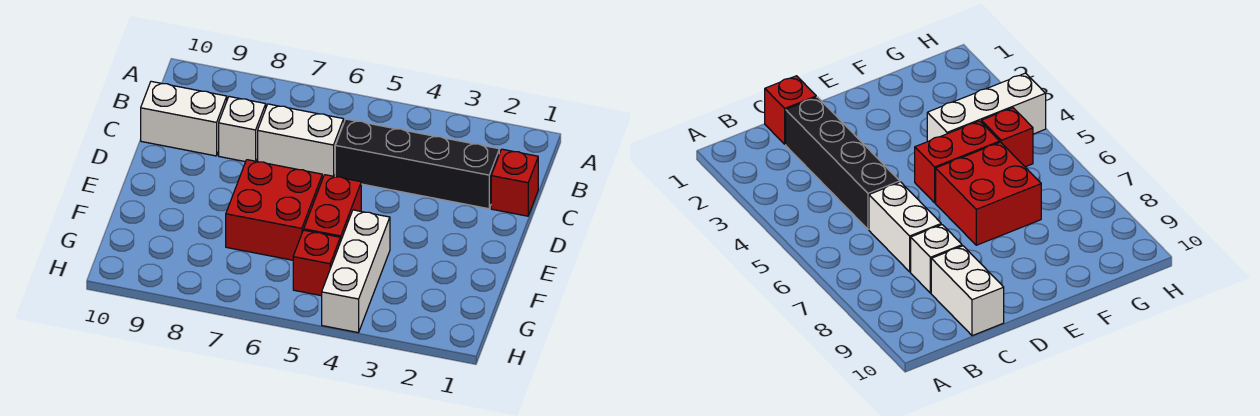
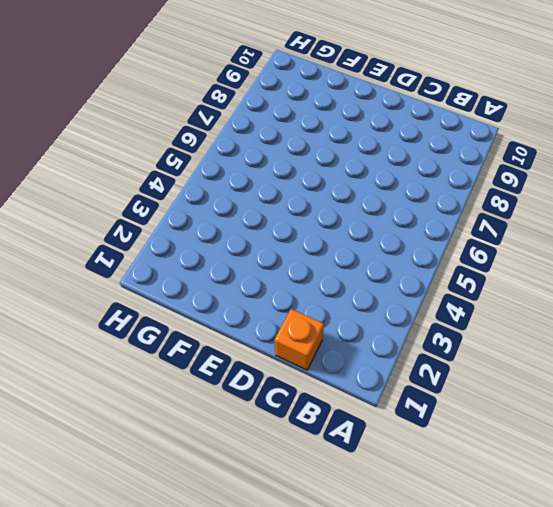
orange brick C1 level 1 -> red brick C1 level 1
none -> black brick C2:C5 level 1
none -> white brick C6:C7 level 1

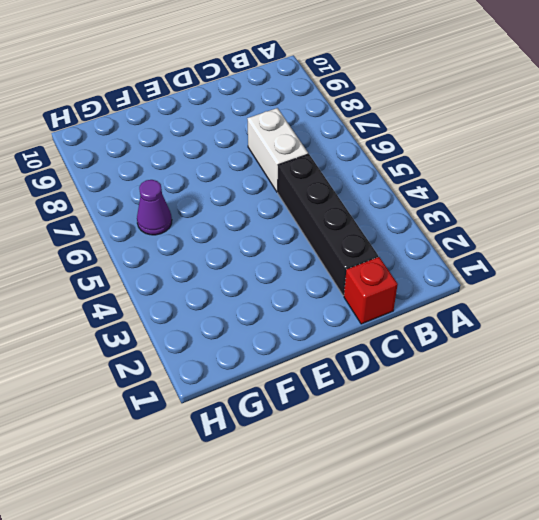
purple cone G6 level 1 -> none
none -> white brick C8 level 1
none -> white brick C9:C10 level 1

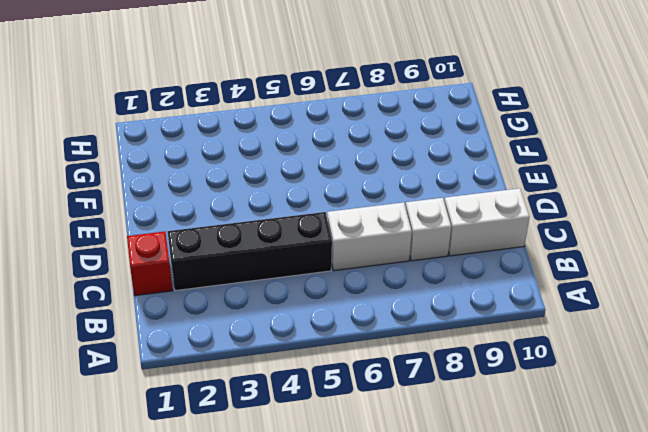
none -> red brick E5:F5 level 1
none -> red brick E6:F7 level 1

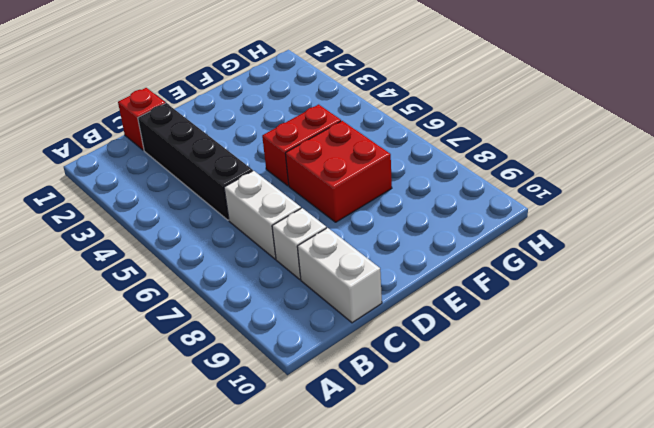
none -> white brick F4:H4 level 1
none -> red brick G5 level 1

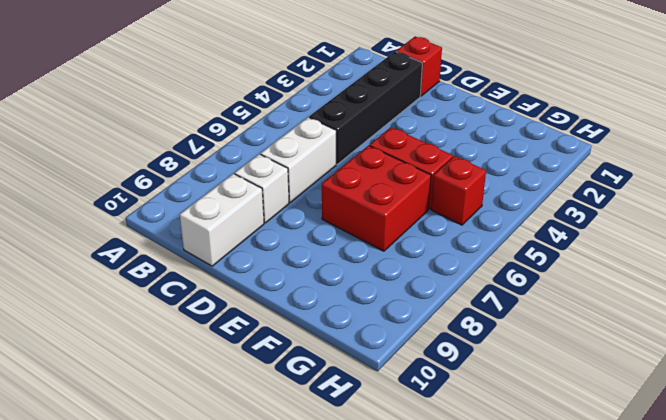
none -> white brick F4:H4 level 1

